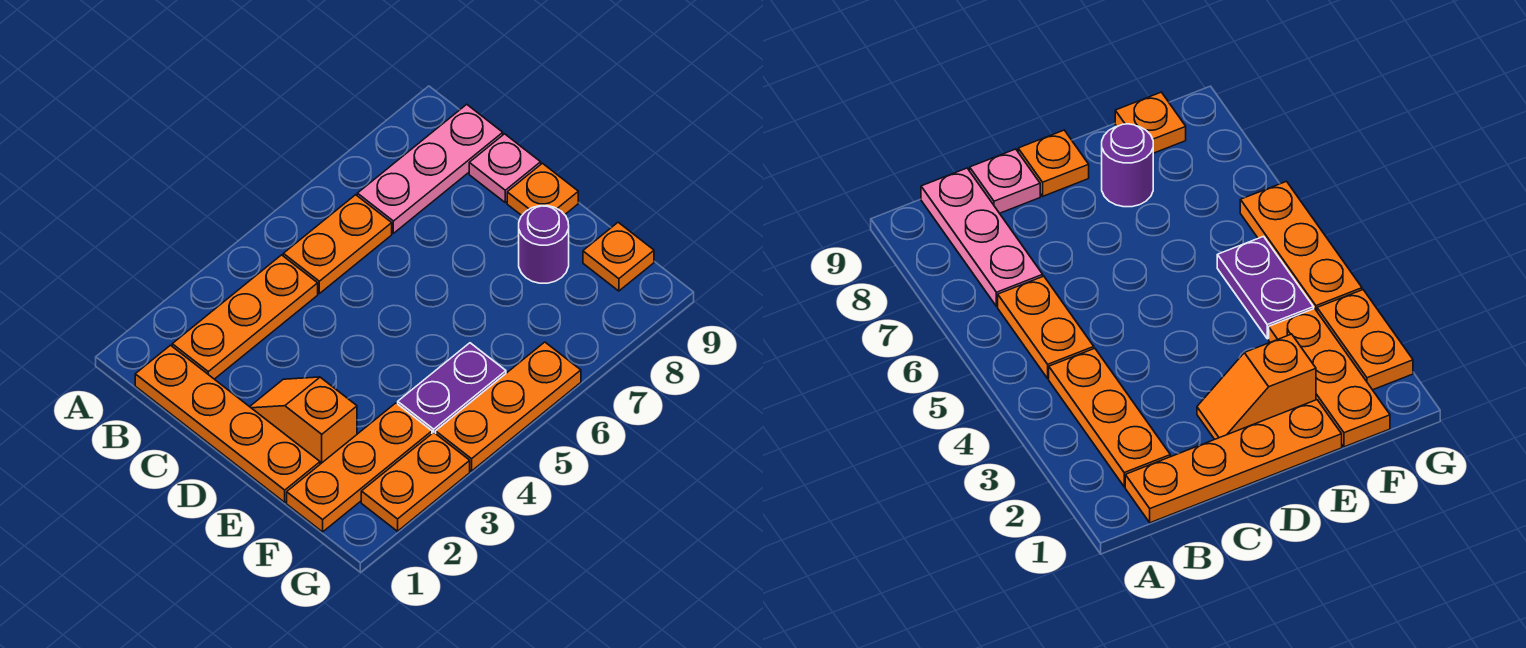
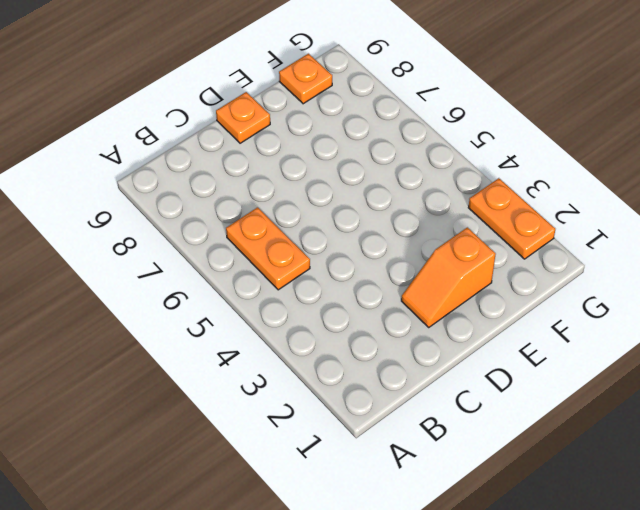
none -> orange plate B1:E1 level 1
none -> orange plate B2:B4 level 1
none -> pink plate B7:B9 level 1

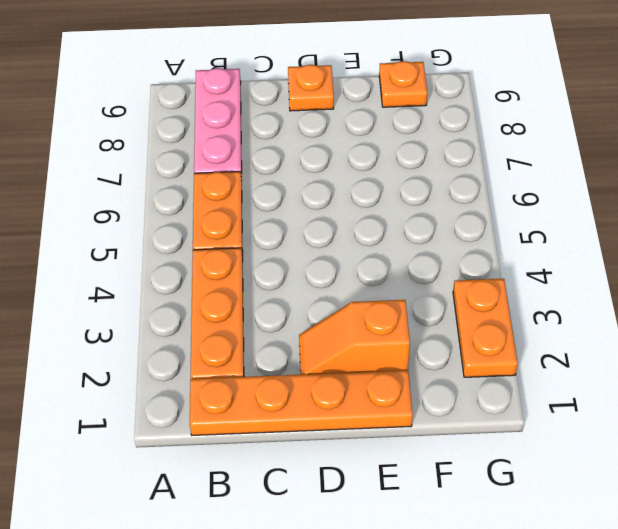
none -> pink plate C9 level 1
none -> purple round brick E8 level 1
none -> orange plate F1:F3 level 1

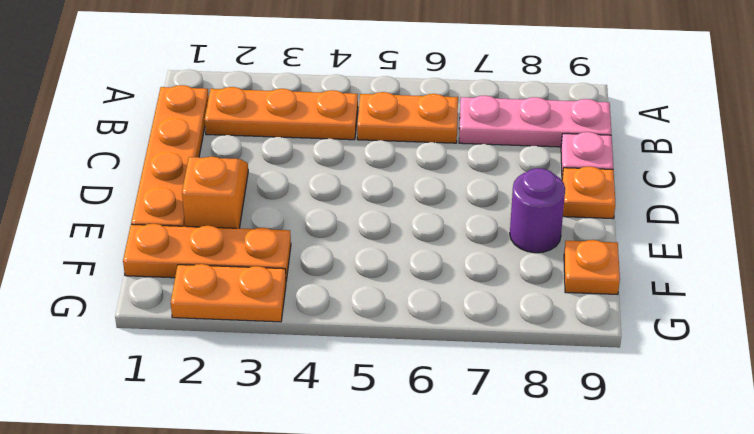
none -> purple plate F4:F5 level 1
none -> orange plate G4:G6 level 1

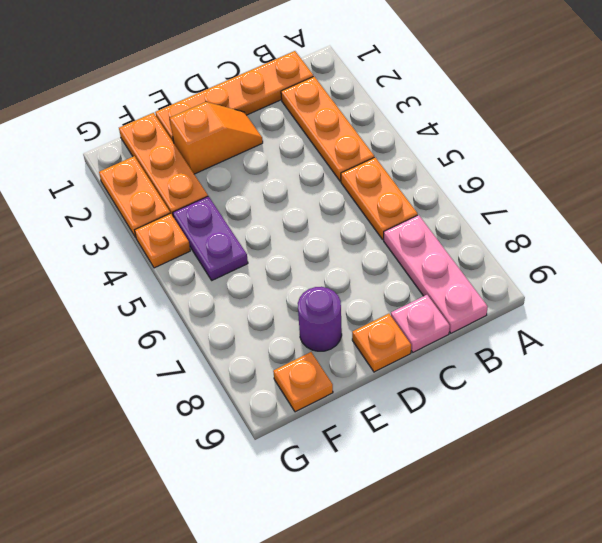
orange plate G4 level 1 -> orange plate G4:G6 level 1

